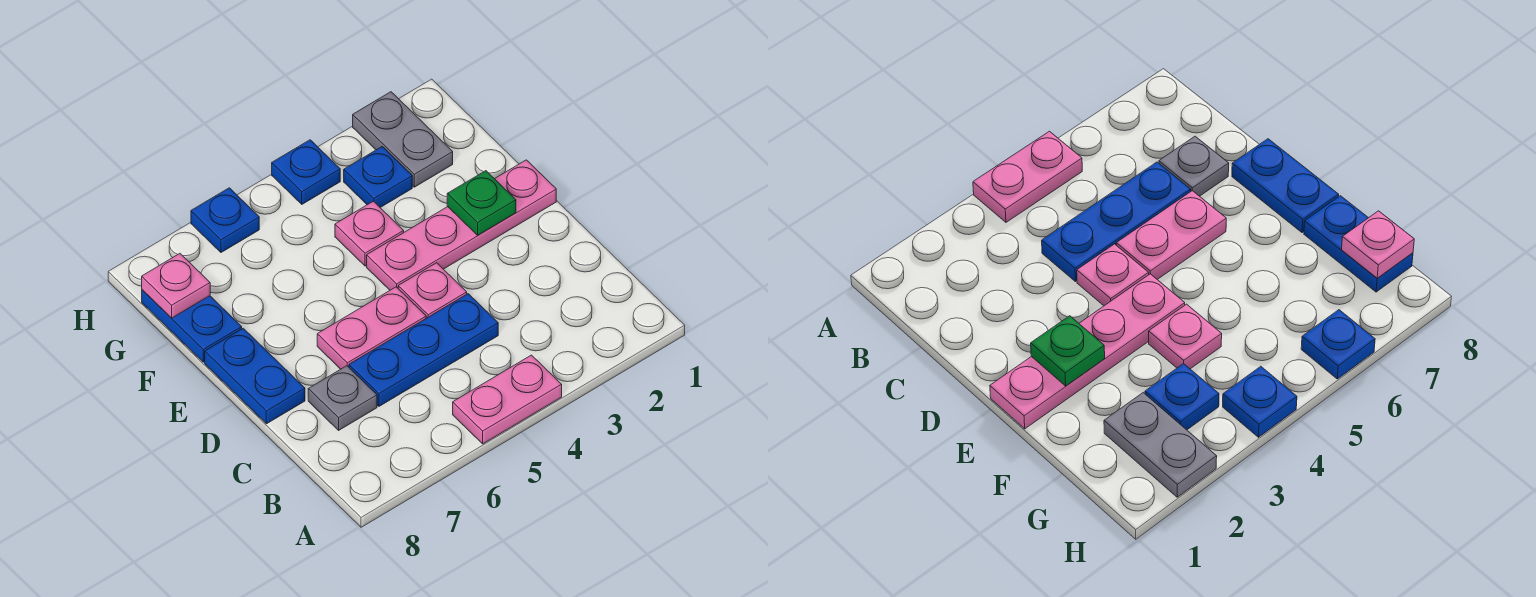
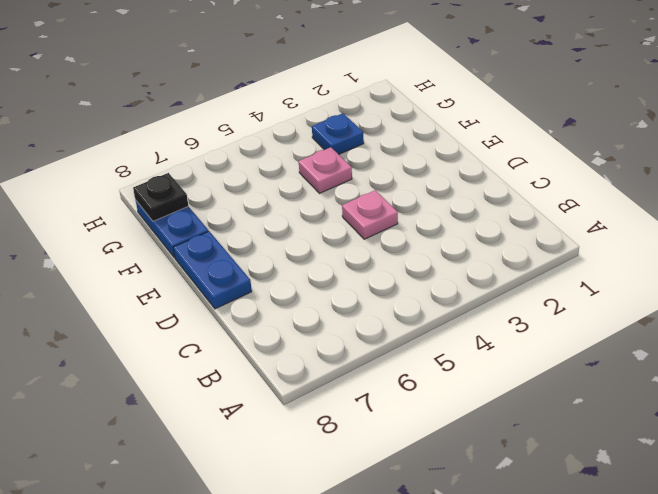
black plate G8 level 2 -> pink plate G8 level 2
none -> pink plate A4:A5 level 1
none -> blue plate C4:C6 level 1
none -> grey plate C7 level 1

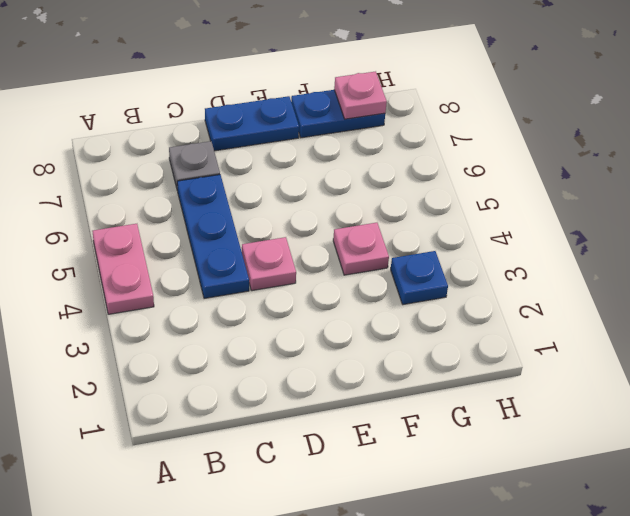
none -> pink plate D5:D6 level 1
none -> pink plate E1:E4 level 1
none -> grey plate G2:H2 level 1

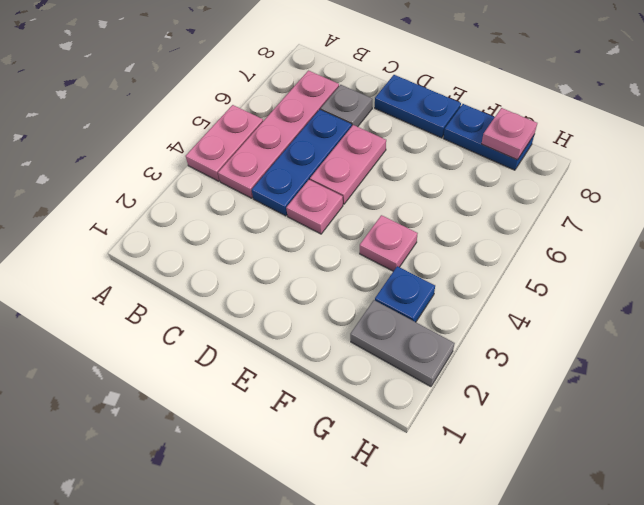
pink plate B4:B7 level 1 -> pink plate E1:E4 level 1
none -> blue plate H4 level 1
none -> blue plate H6 level 1
none -> green plate E2 level 2

